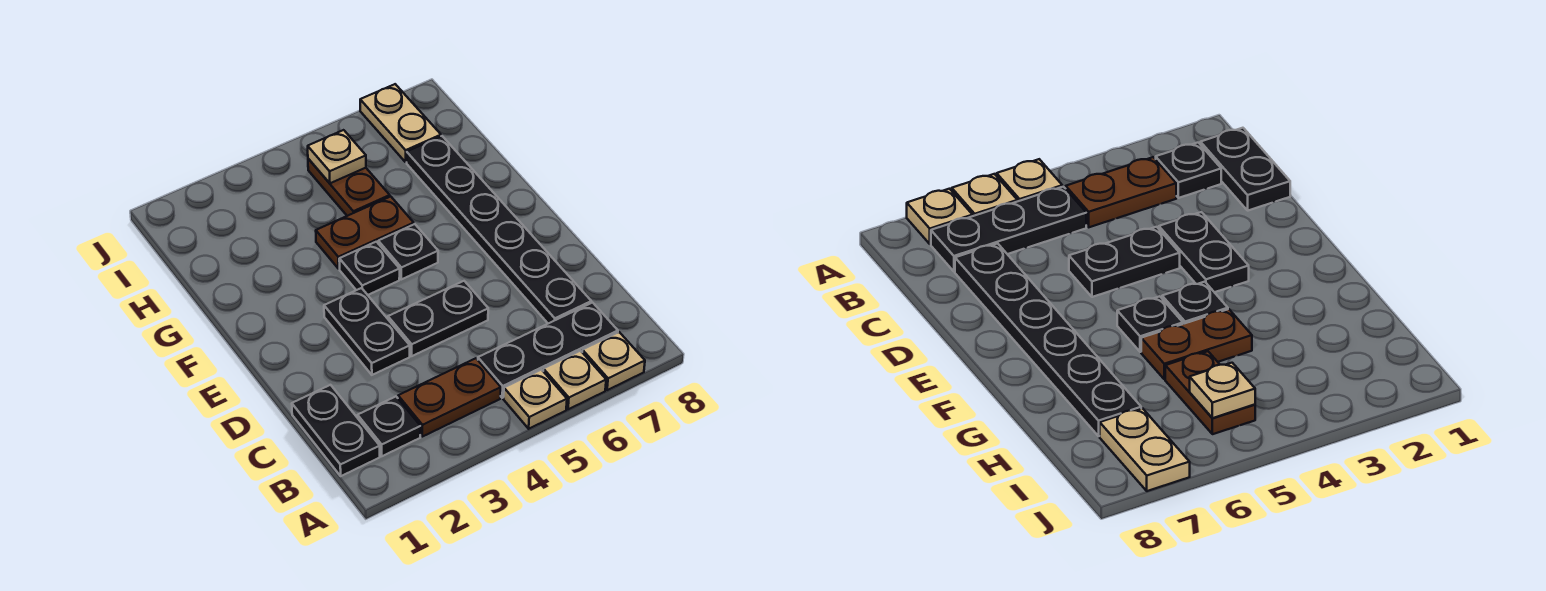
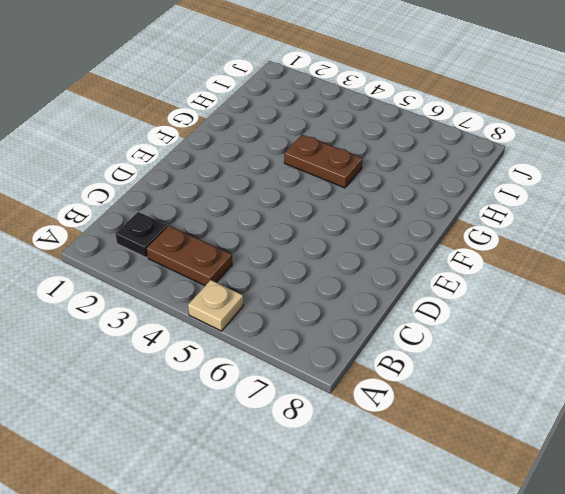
none -> tan plate A6 level 1
none -> tan plate A7 level 1
none -> black plate B1:C1 level 1

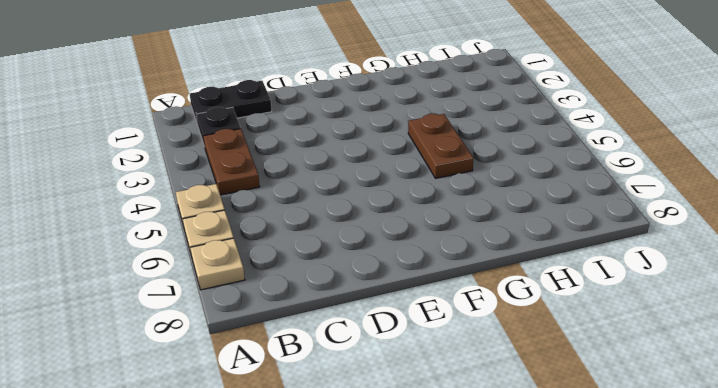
none -> black plate B5:B7 level 1
none -> black plate C7:H7 level 1
none -> black plate D3:E3 level 1

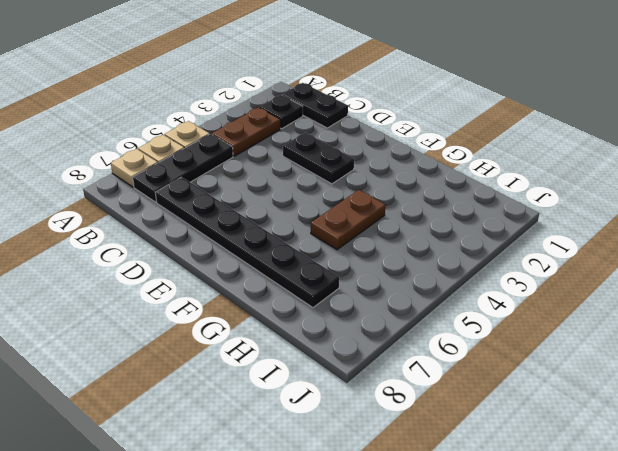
none -> black plate D4:D5 level 1
none -> black plate F4 level 1
none -> black plate F5 level 1

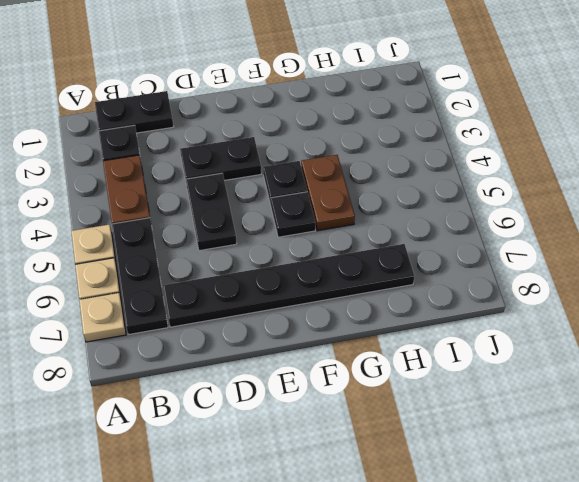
none -> brown plate H5:I5 level 1
none -> tan plate I7:J7 level 1
none -> tan plate I5 level 2

